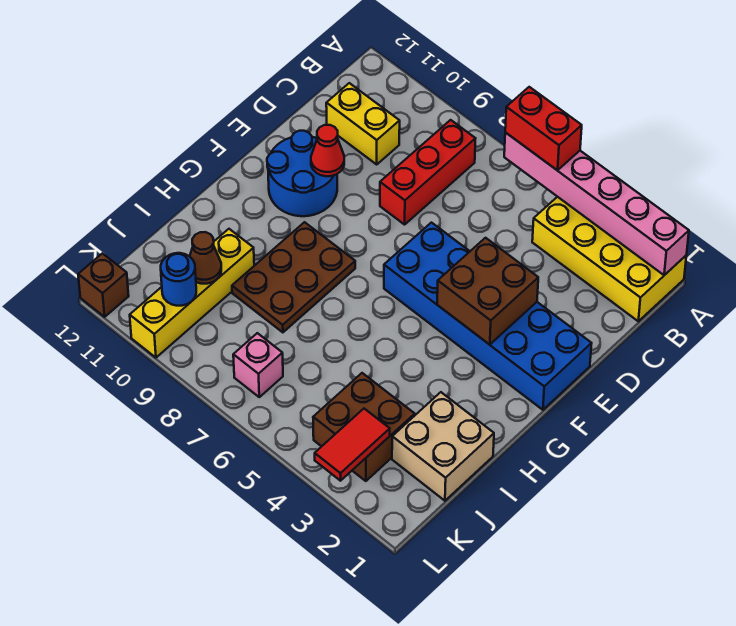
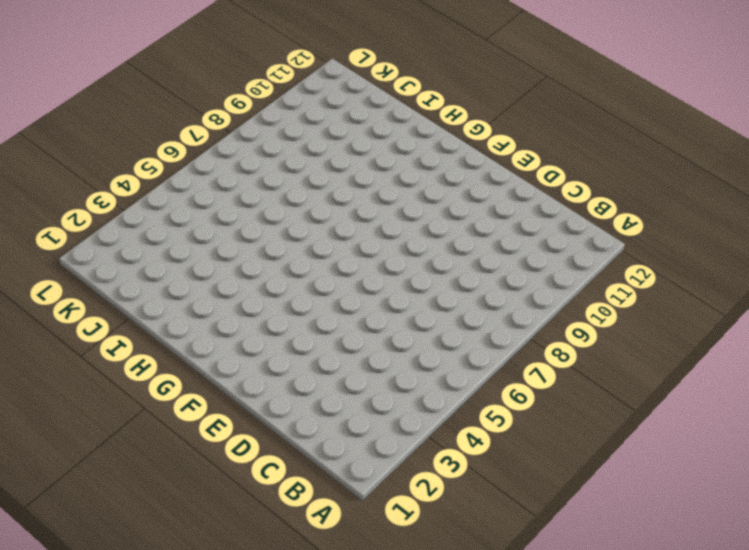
none -> yellow brick A1:B4 level 1
none -> red brick B8:D8 level 1
none -> yellow brick C10:C11 level 1

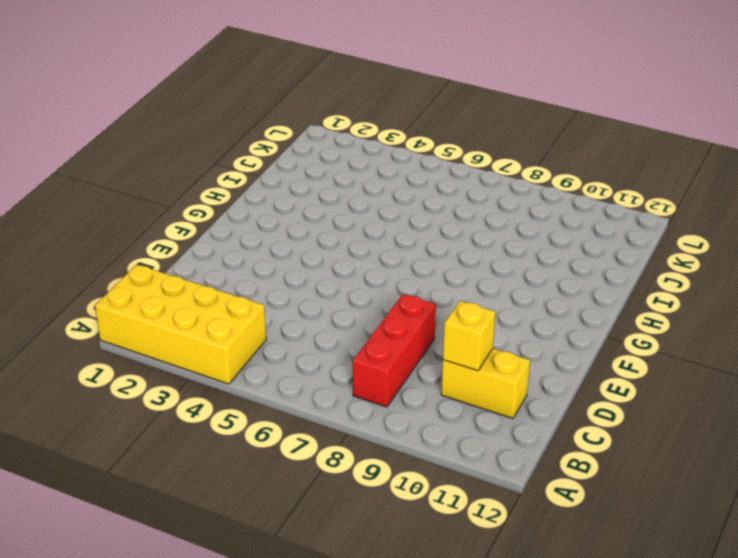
yellow brick C10 level 2 -> none
none -> blue brick E1:F6 level 1
none -> blue round brick E10:F11 level 1
none -> brown plate G8:I9 level 1

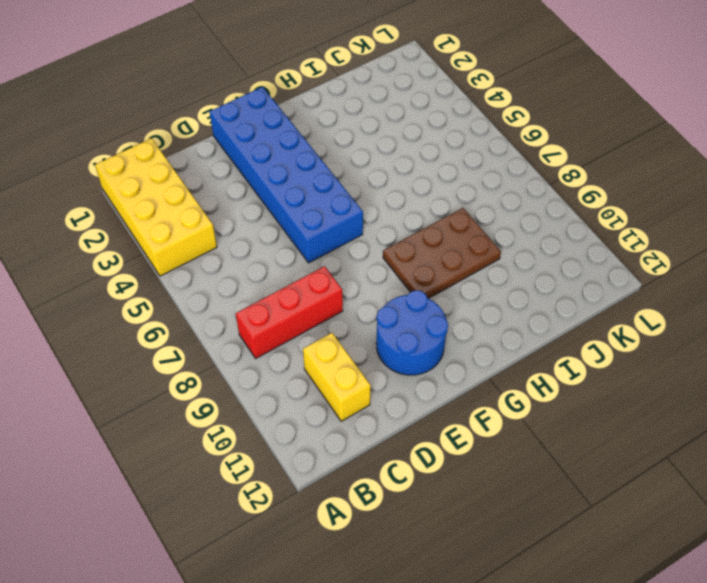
none -> tan brick I1:J2 level 1
none -> yellow brick I10:L10 level 1
none -> brown brick J3:K4 level 1

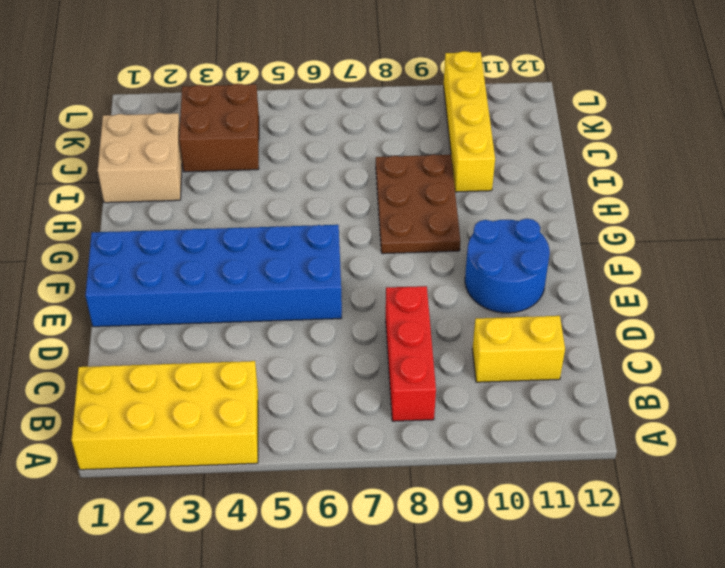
none -> pink brick K7 level 1
none -> brown brick L12 level 1
none -> pink brick A1:A6 level 2

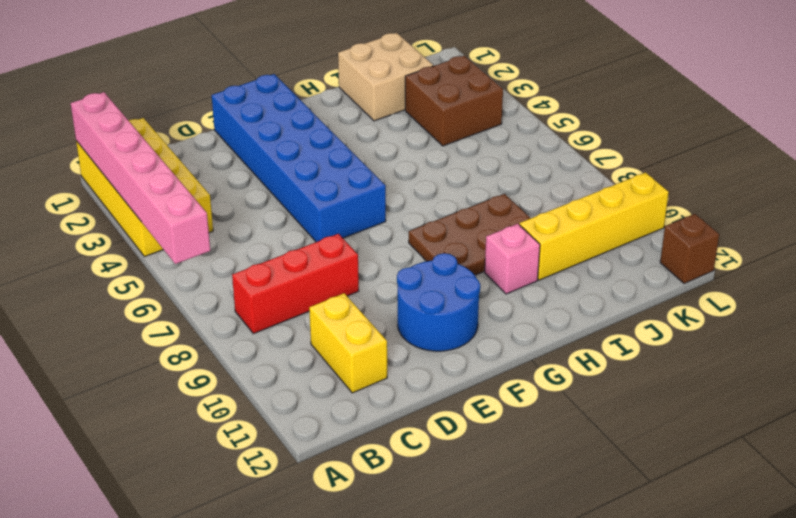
pink brick H10 level 1 -> pink brick K7 level 1
none -> brown brick E3:F4 level 2
none -> red cone E10 level 2
none -> brown cone J10 level 2

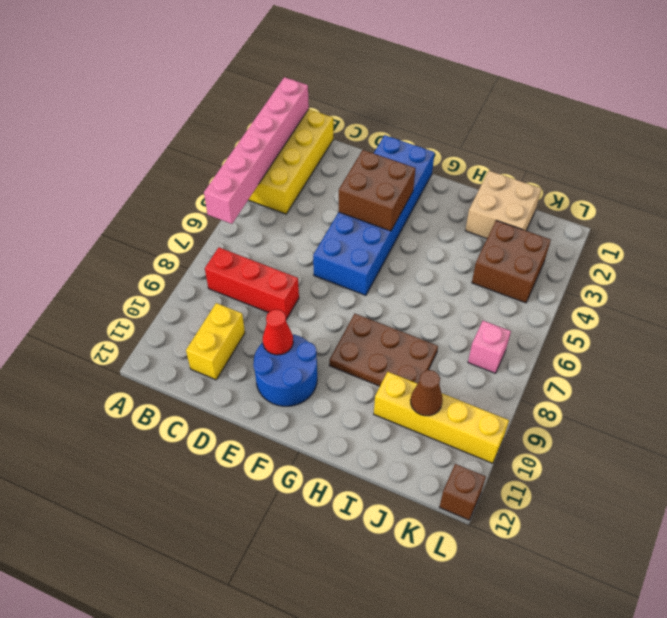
none -> red tile K3:L3 level 2
none -> blue round brick K10 level 2
none -> red brick A5:A6 level 3

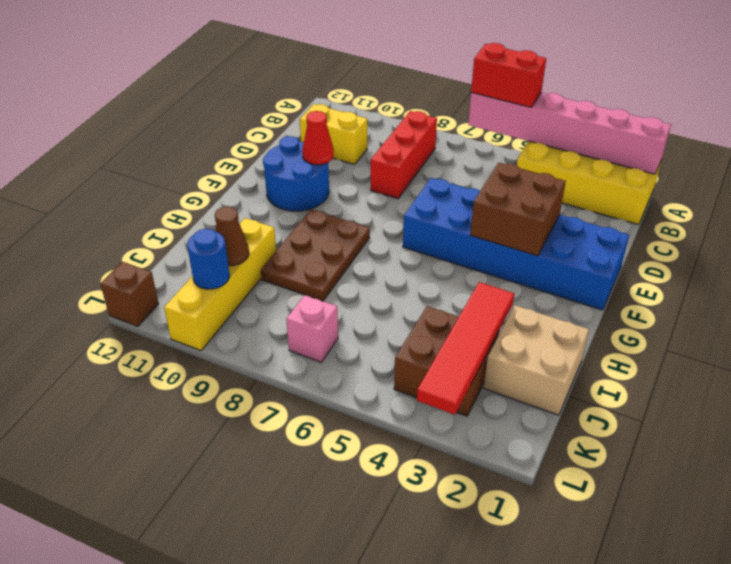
red tile I3:L3 level 2 -> red tile K3:L3 level 2

